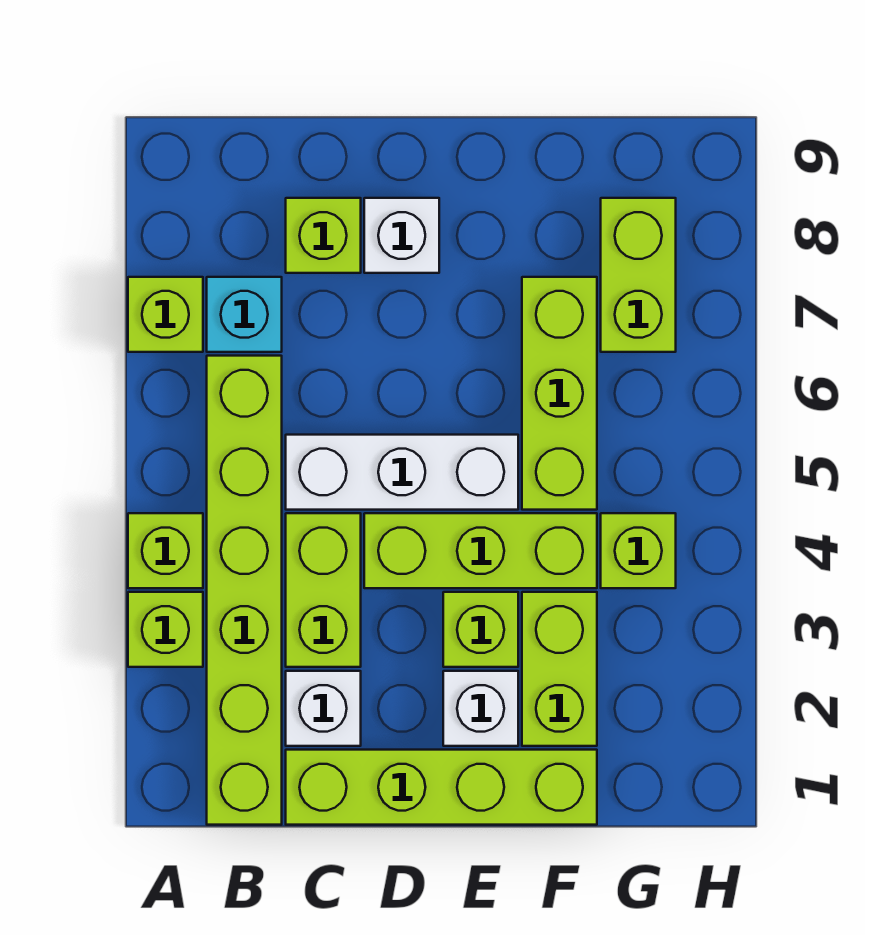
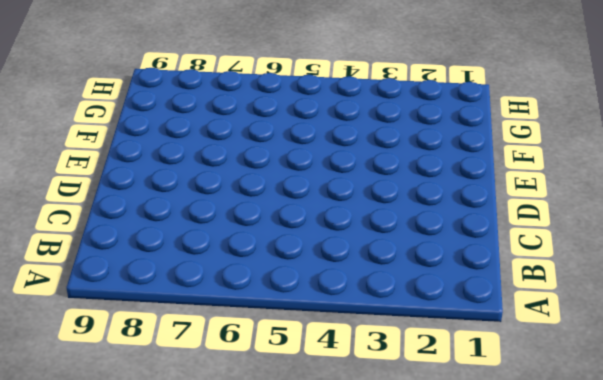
none -> lime brick A3 level 1
none -> lime brick A4 level 1
none -> lime brick A7 level 1

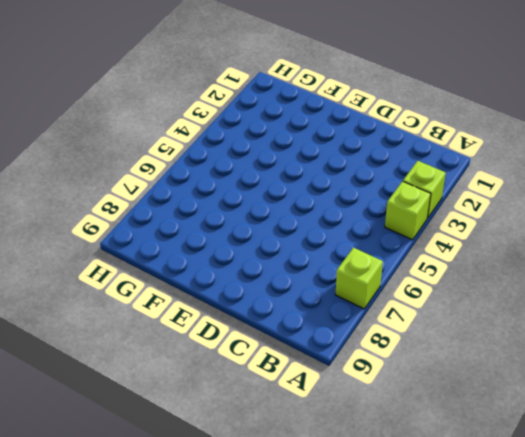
none -> lime brick B1:B6 level 1
none -> cyan brick B7 level 1
none -> lime brick C1:F1 level 1

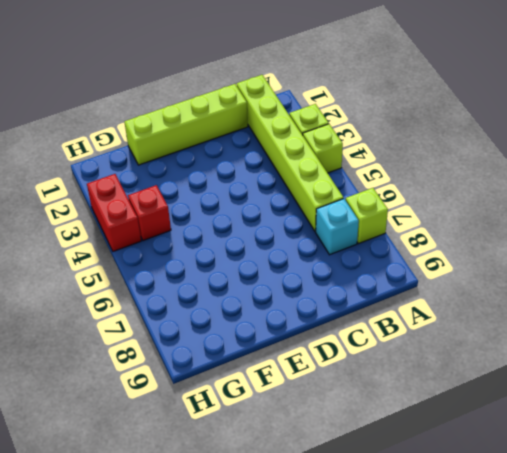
red brick G4 level 1 -> lime brick G4 level 1
red brick H3:H4 level 1 -> none
none -> white brick C2 level 1
none -> lime brick C3:C4 level 1
none -> white brick C5:E5 level 1

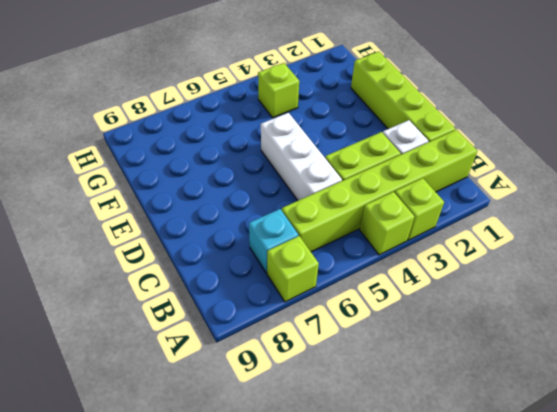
none -> lime brick C8 level 1
none -> lime brick D4:F4 level 1
none -> white brick D8 level 1

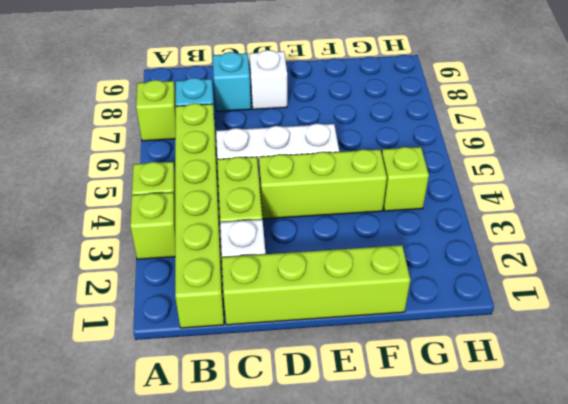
cyan brick C8 level 1 -> lime brick C8 level 1
none -> white brick E2 level 1
none -> lime brick E3 level 1
none -> lime brick F2:F3 level 1

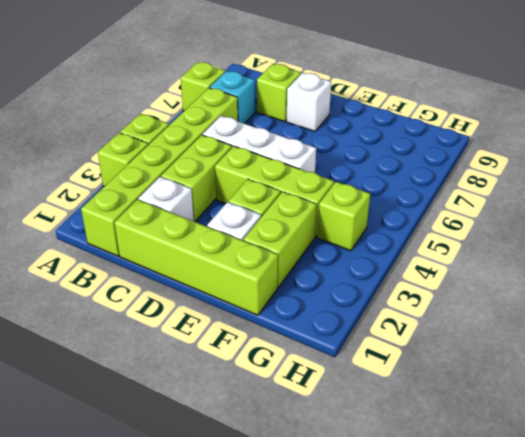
none -> lime brick F5:F7 level 1
none -> lime brick G7:G8 level 1

